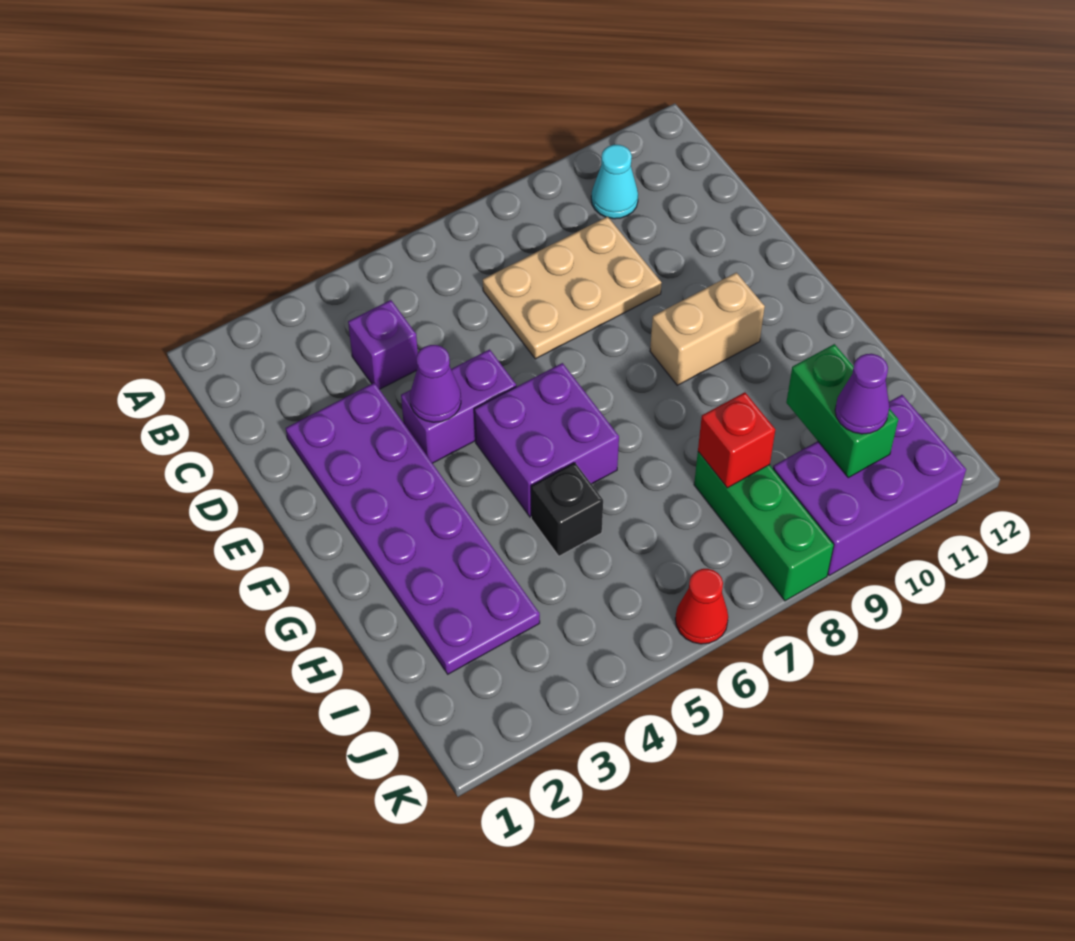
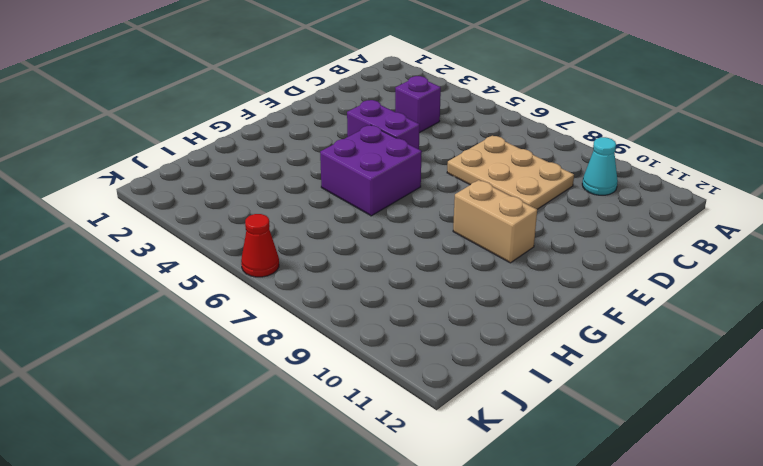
none -> purple plate D2:I3 level 1
none -> black brick H5 level 1
none -> green brick I8:K8 level 1

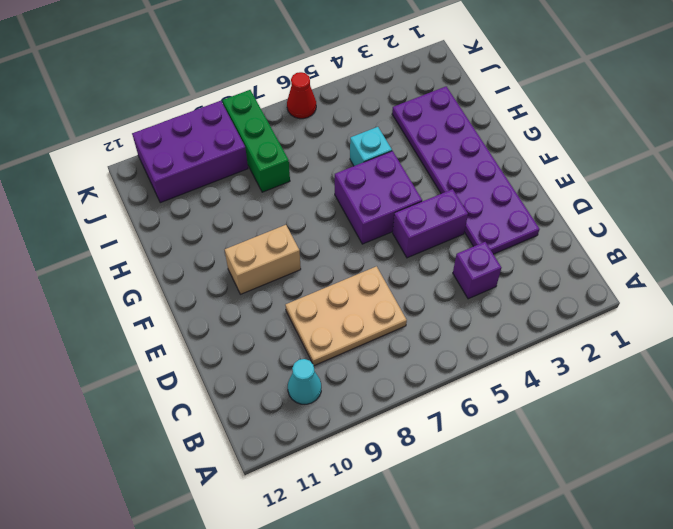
cyan brick H5 level 1 -> black brick H5 level 1
none -> purple cone E4 level 2
none -> red brick I8 level 2
none -> green brick I10:J10 level 2

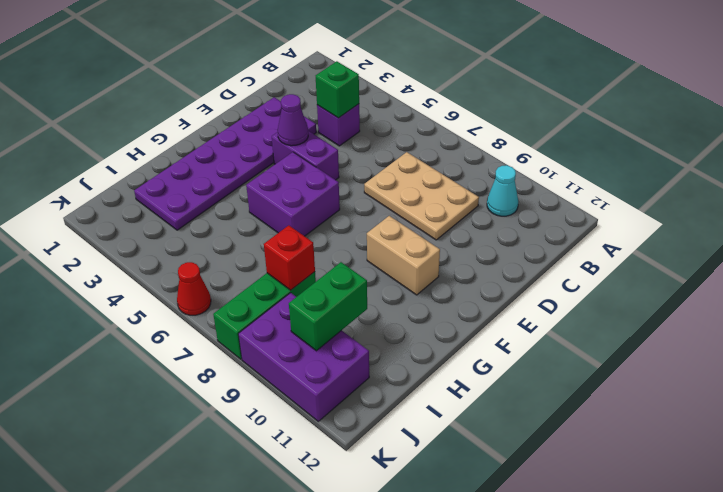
green brick C4 level 2 -> none
none -> black brick H5 level 1
none -> purple cone J10 level 3

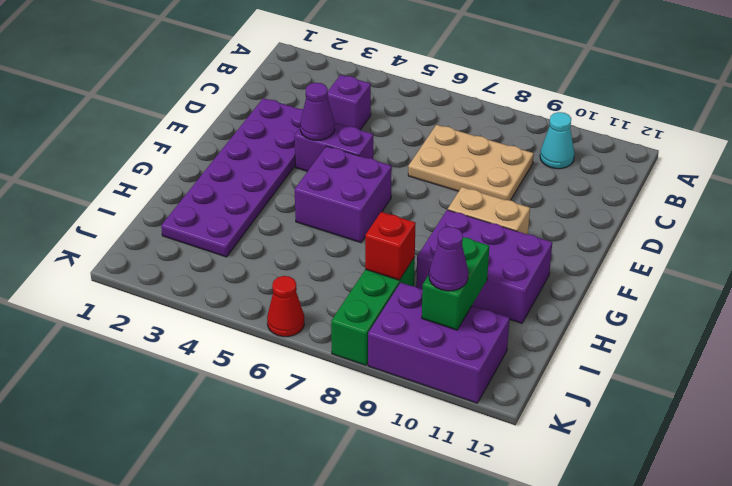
purple brick G9:H11 level 1 -> none
none -> black brick H5 level 1

